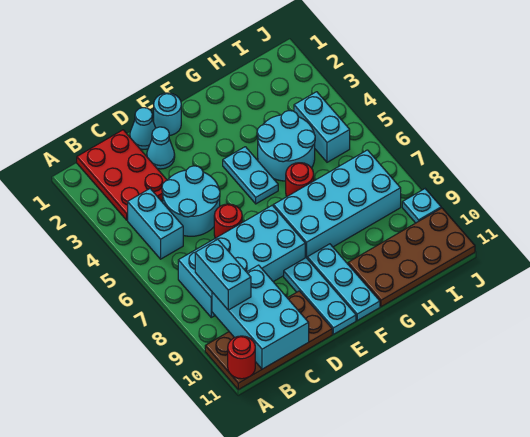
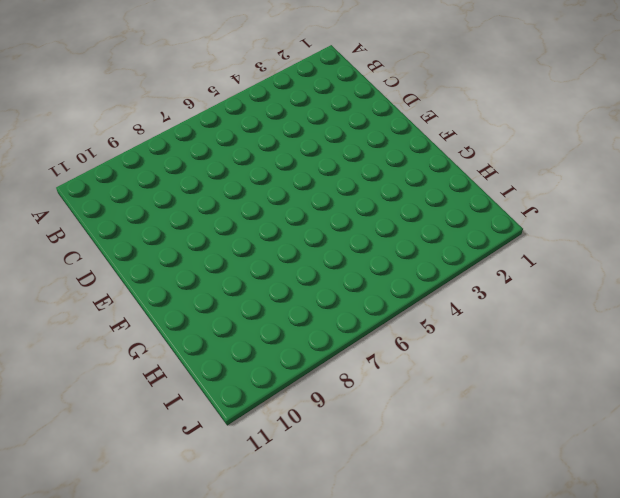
none -> brown plate A10:D11 level 1
none -> red plate B1:C3 level 1
none -> cyan brick B4:B5 level 1

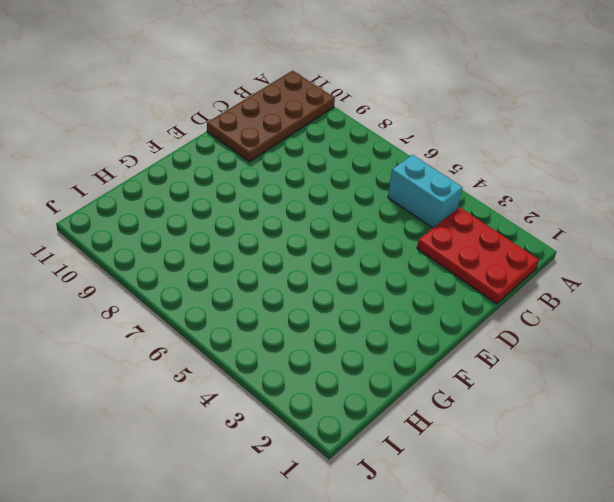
none -> cyan brick B7:E8 level 1
none -> cyan round brick C4:D5 level 1
none -> cyan cone D1 level 1

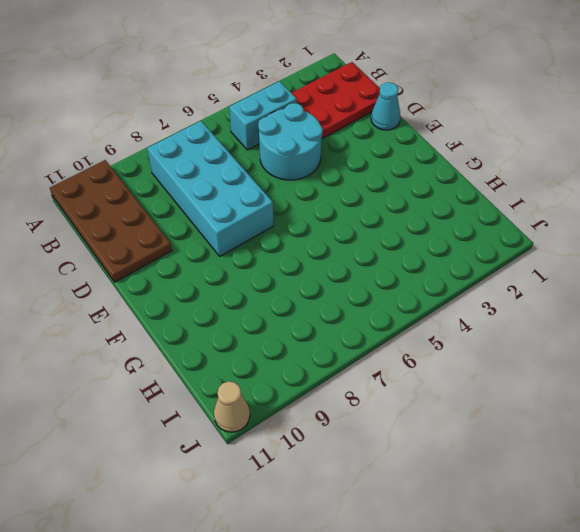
tan cone J11 level 1 -> brown plate G10:J11 level 1
none -> cyan cone D2 level 1
none -> red round brick D6 level 1
none -> cyan round brick E1 level 1

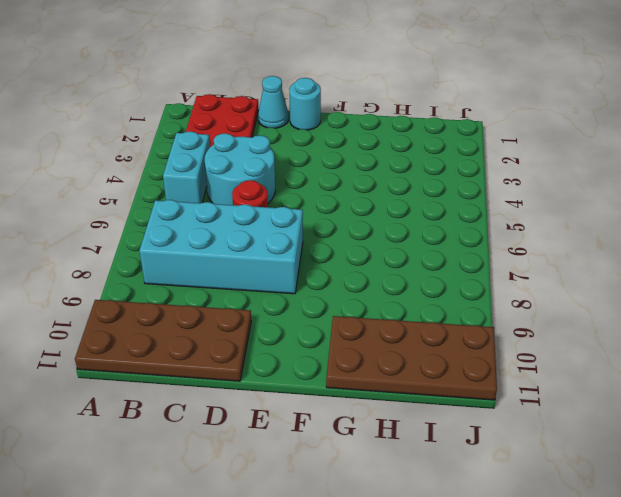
none -> cyan cone D2 level 1
none -> cyan plate E9:E11 level 1
none -> cyan plate F4:F5 level 1

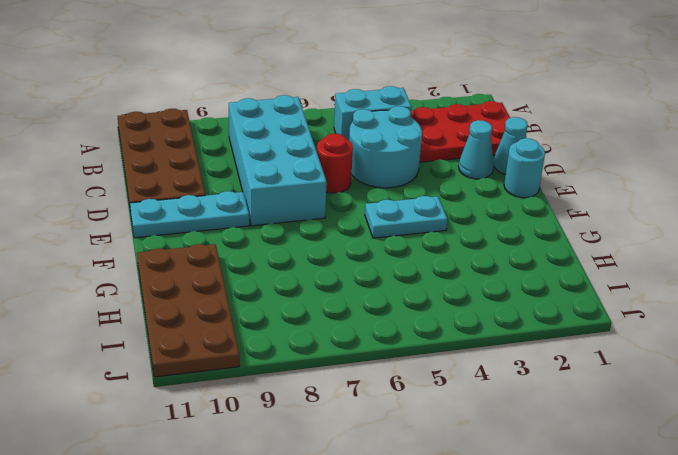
none -> cyan brick F7:I8 level 1
none -> cyan plate F9:F11 level 1
none -> cyan round brick G4:H5 level 1

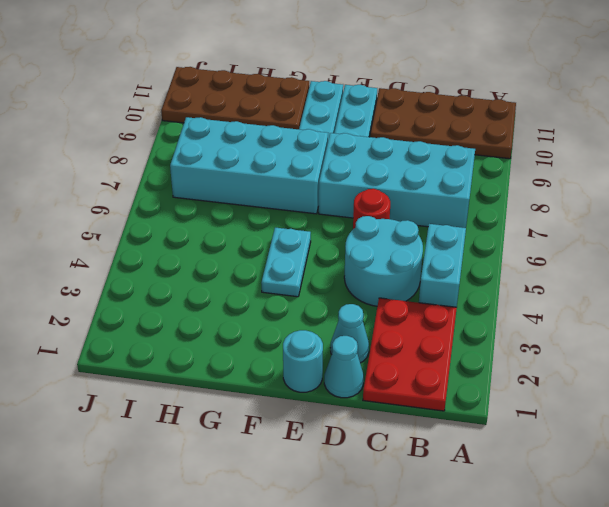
none -> cyan round brick G4:H5 level 1
none -> red round brick G6 level 1
none -> cyan brick I4:I5 level 1

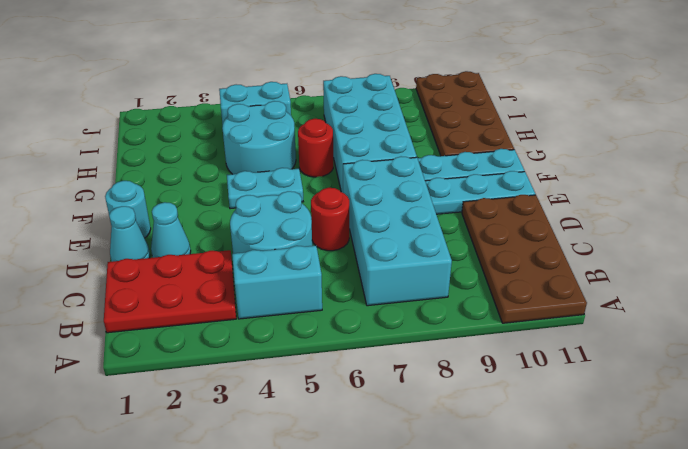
none -> cyan plate J9 level 1
none -> red round brick A11 level 2
none -> cyan brick B9:C11 level 2

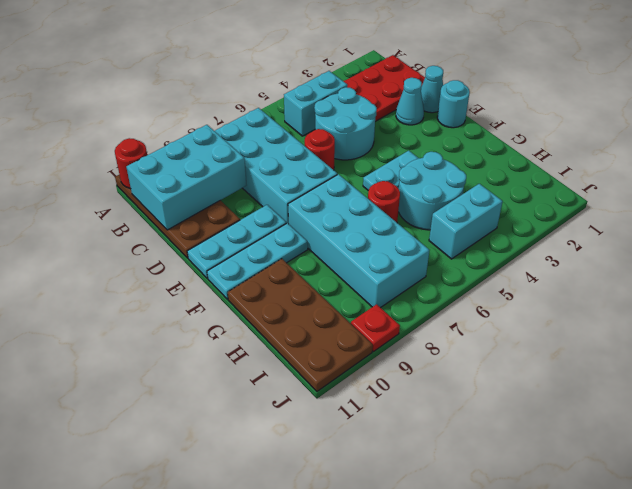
red plate J9 level 1 -> cyan plate J9 level 1
none -> cyan brick B8:B9 level 3

